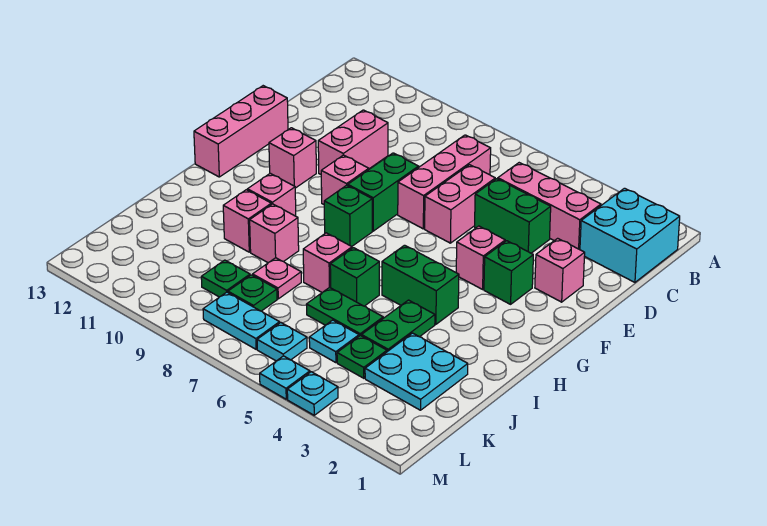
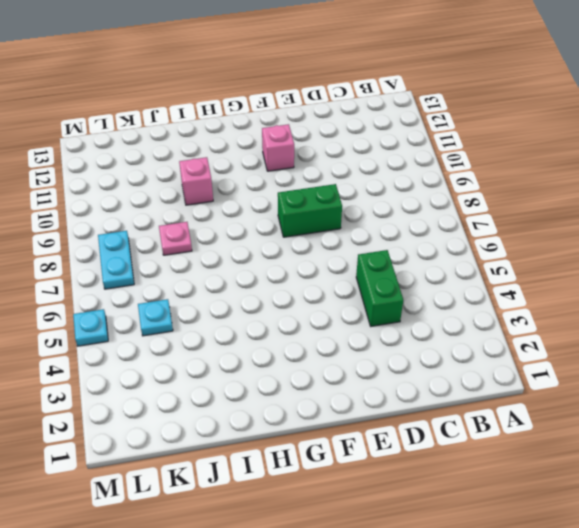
none -> cyan brick B1:C2 level 1
none -> pink brick C3:C5 level 1
none -> pink brick C7:E7 level 1
none -> pink brick D6:E6 level 1

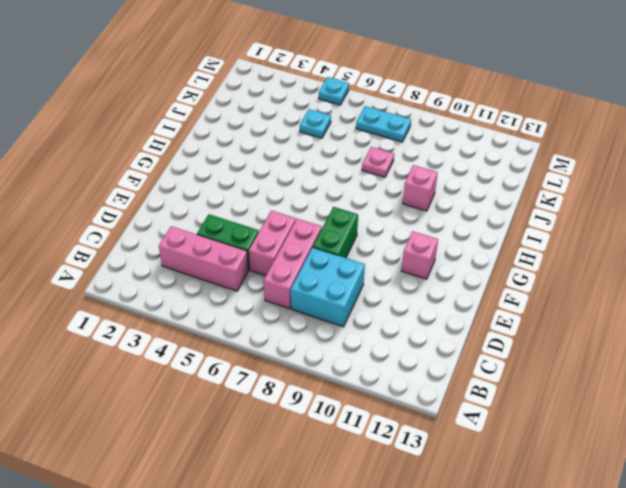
cyan brick C8:D9 level 1 -> cyan brick B1:C2 level 1
none -> pink brick D10:E10 level 1
none -> pink brick E2 level 1
none -> pink brick E13:G13 level 1
none -> green brick F3 level 1

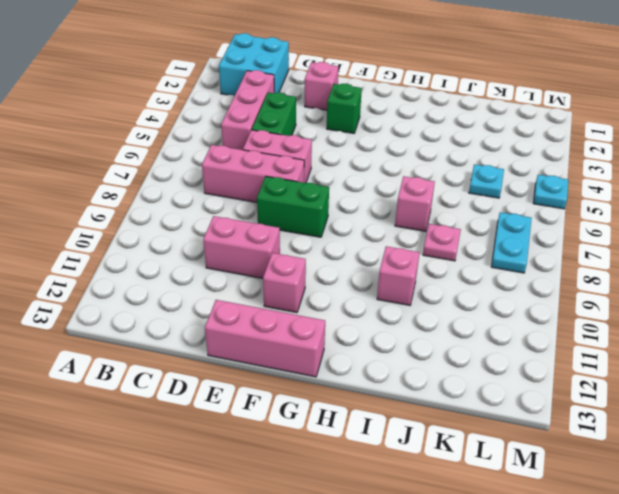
none -> pink brick F4 level 1
none -> pink brick F9 level 1
none -> green brick G8 level 1
none -> green brick H4:H5 level 1

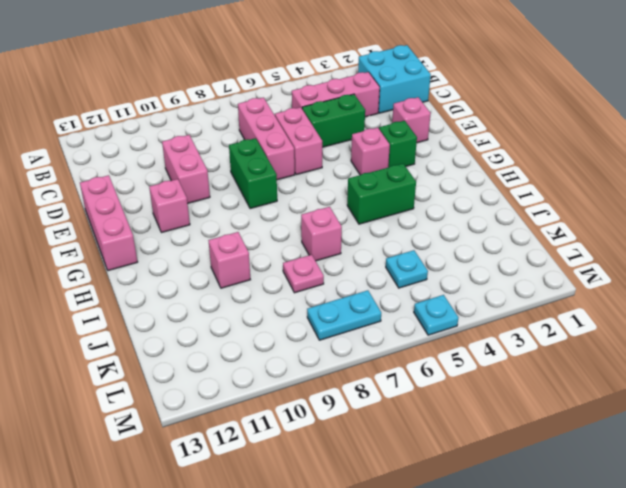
none -> pink brick F9 level 1
none -> green brick G8 level 1
none -> pink brick H10 level 1
none -> green plate I4:J4 level 1

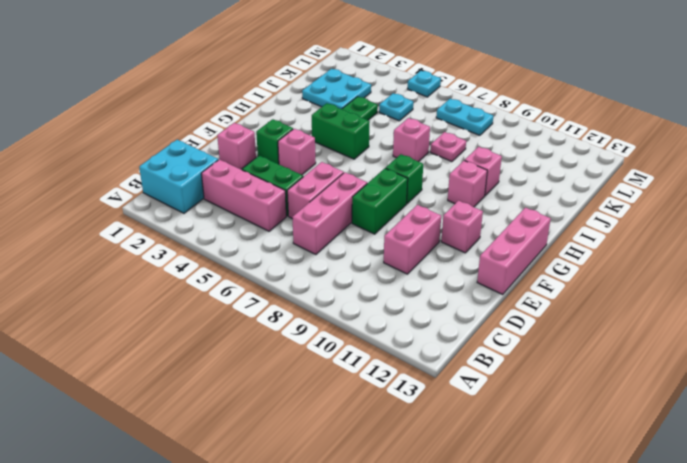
none -> pink brick F9 level 1
none -> green brick I6 level 1
none -> pink brick I9 level 1
none -> green plate J5:J6 level 1

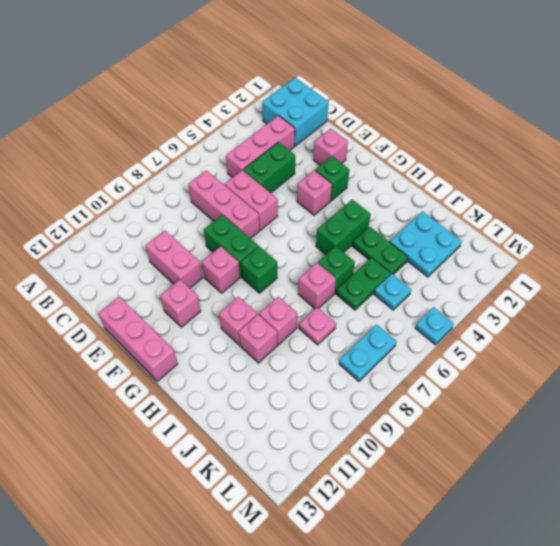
none -> green plate K4 level 1
none -> green plate K8 level 1
none -> green plate K9 level 1
none -> cyan plate L6 level 1

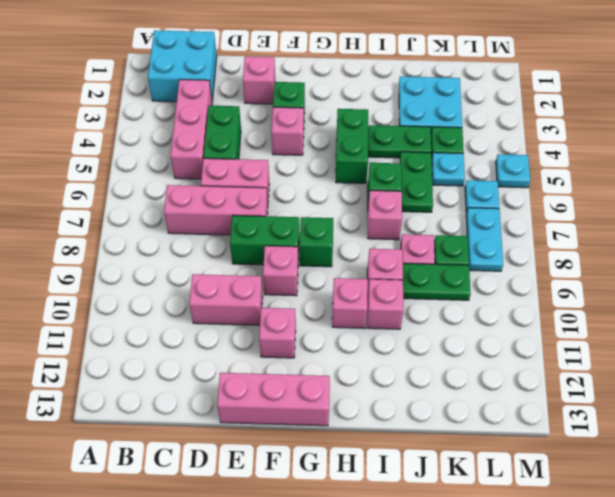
green plate J9:K9 level 1 -> green plate K9 level 1
none -> cyan plate M4 level 1

